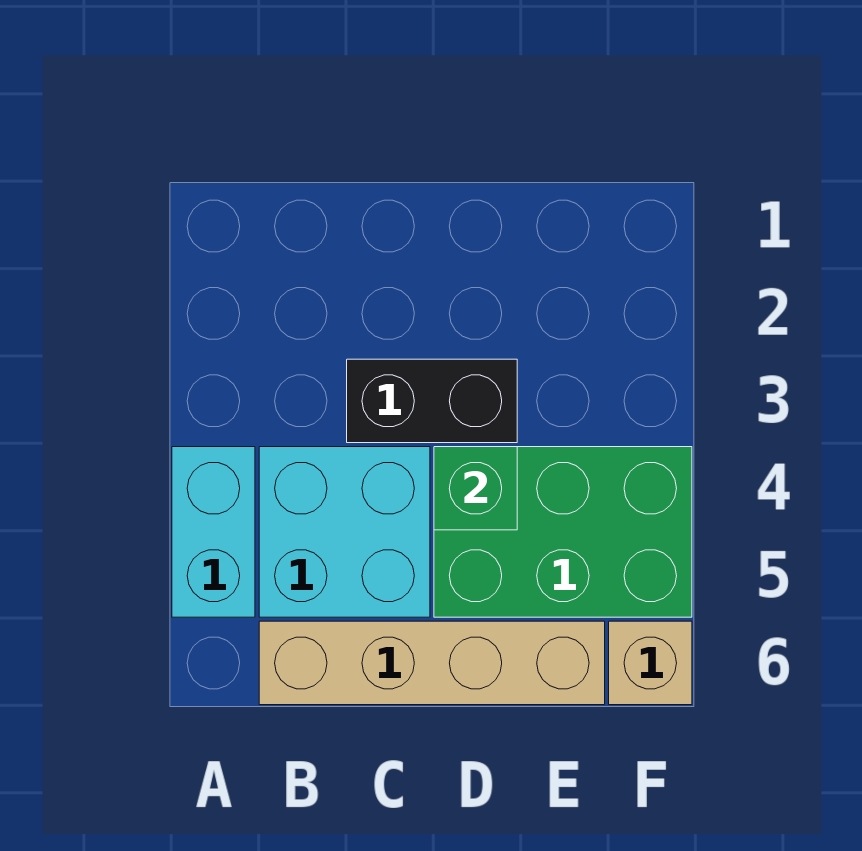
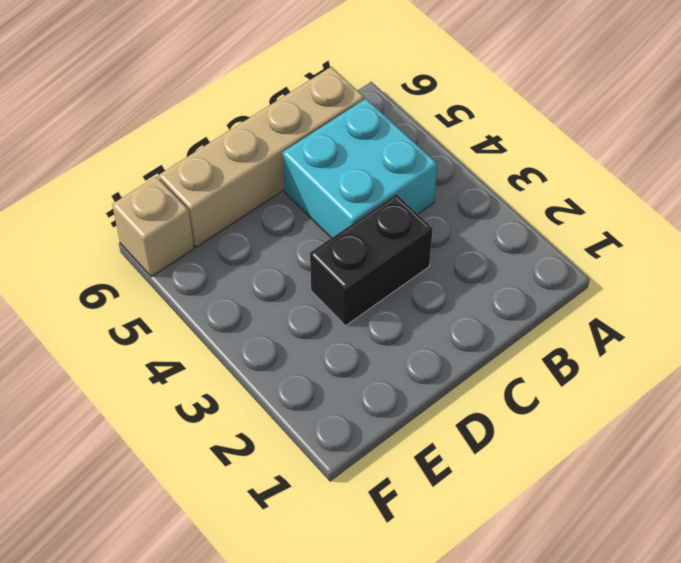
none -> cyan brick A4:A5 level 1
none -> green brick D4:F5 level 1

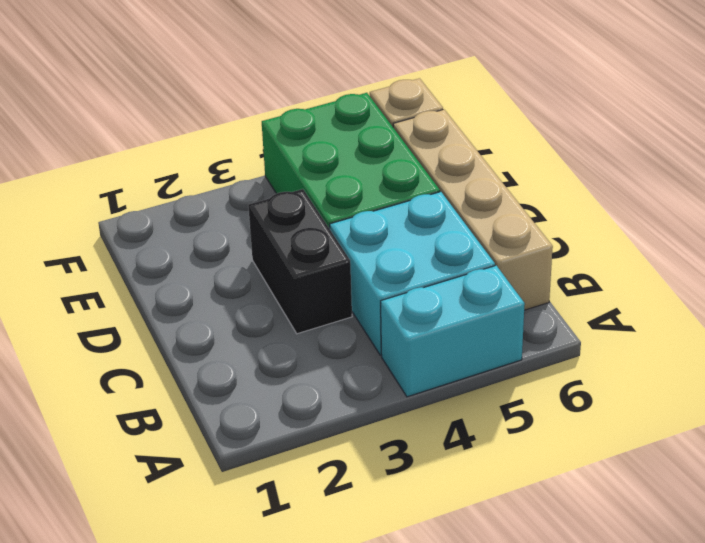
none -> green brick D4 level 2

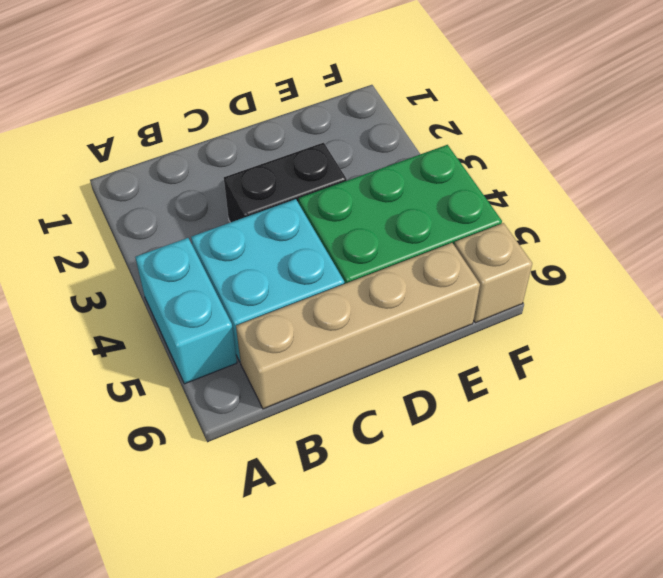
none -> green brick D4 level 2

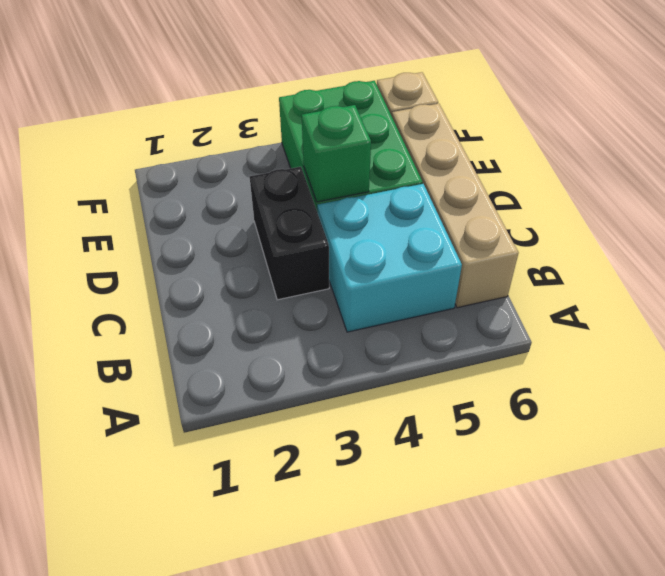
none -> cyan brick A4:A5 level 1

